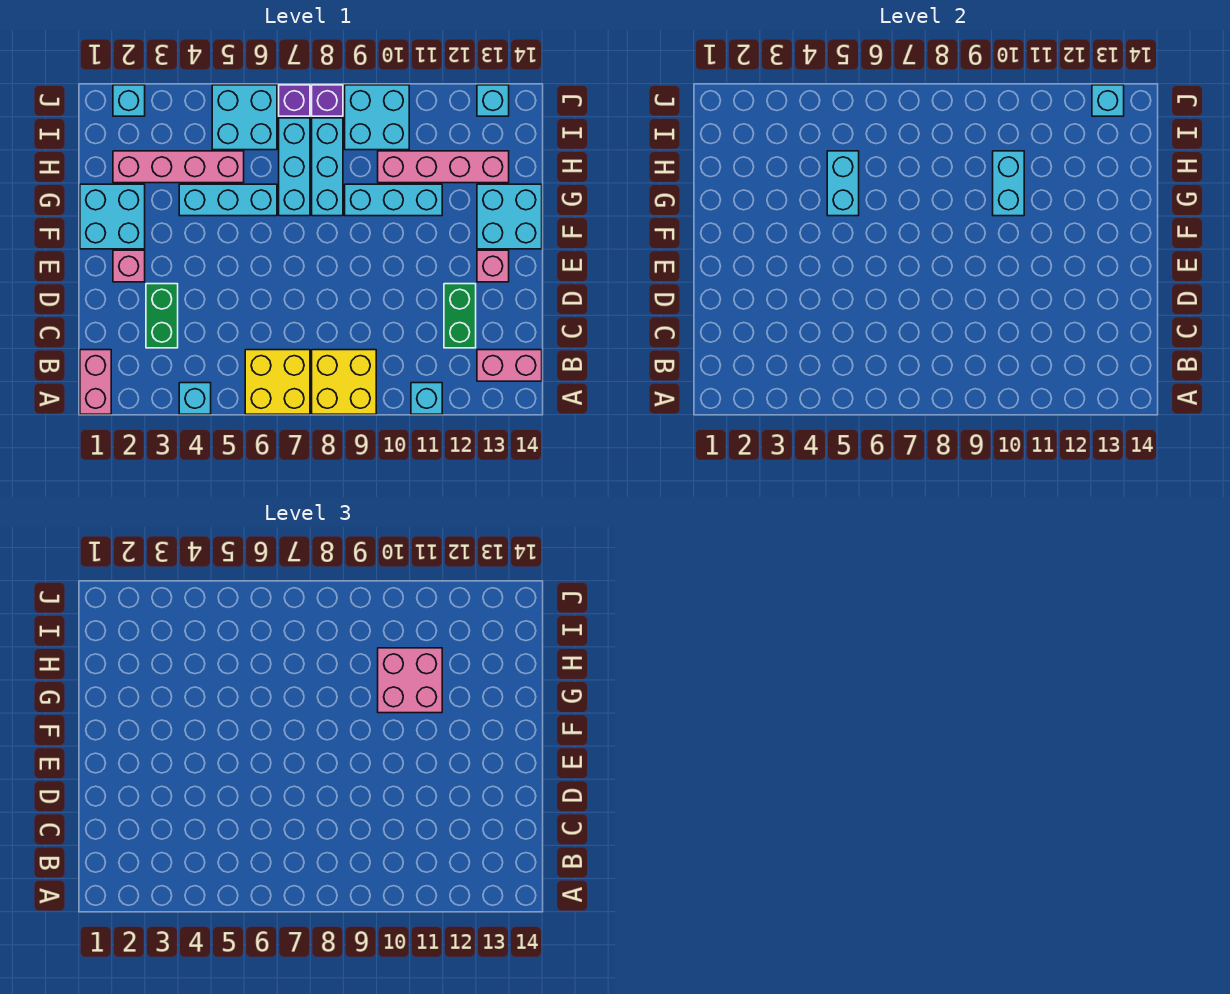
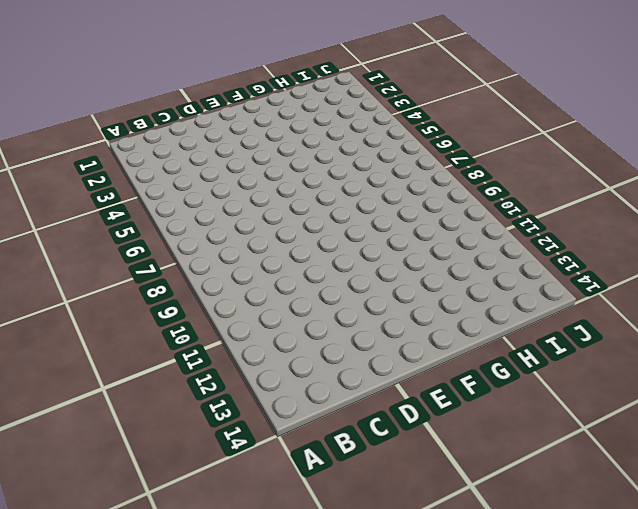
none -> pink brick A1:B1 level 1
none -> cyan brick A4 level 1
none -> yellow brick A6:B7 level 1

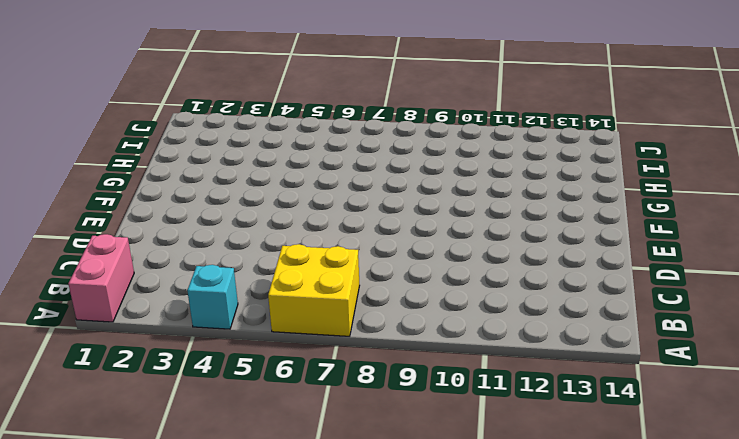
none -> yellow brick A8:B9 level 1
none -> cyan brick A11 level 1
none -> pink brick B13:B14 level 1

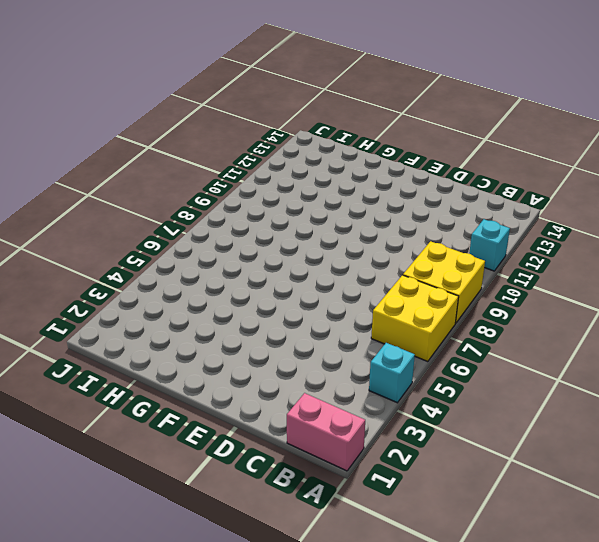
none -> pink brick B13:B14 level 1
none -> green brick C3:D3 level 1
none -> green brick C12:D12 level 1

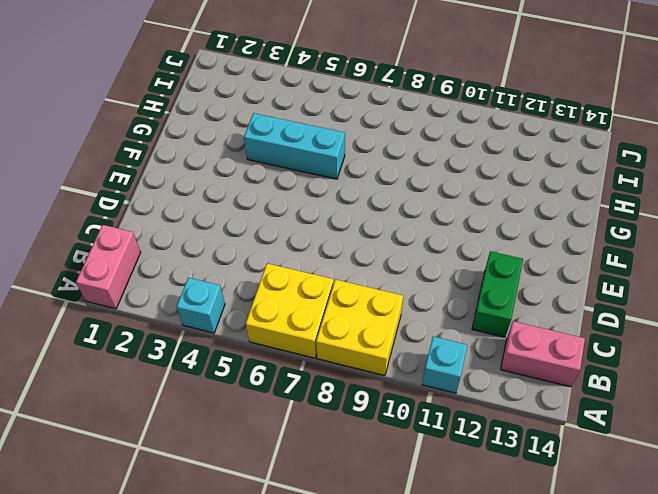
none -> green brick C3:D3 level 1
none -> pink brick E2 level 1
none -> pink brick E13 level 1

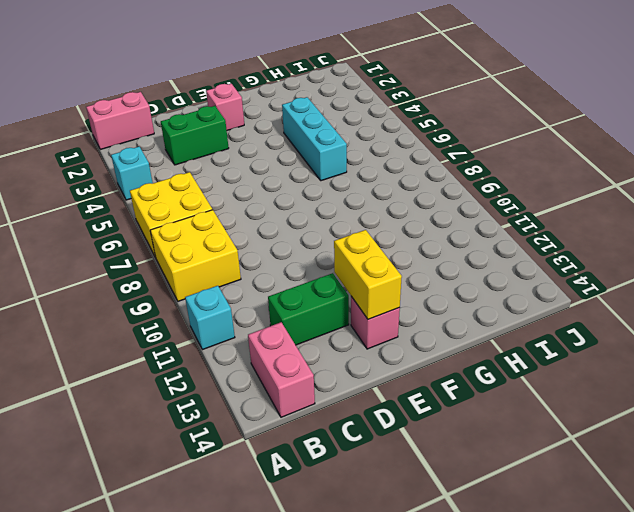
yellow brick E12:E13 level 2 -> none
none -> cyan brick F1:G2 level 1
none -> cyan brick F13:G14 level 1
none -> cyan brick G7:I7 level 1

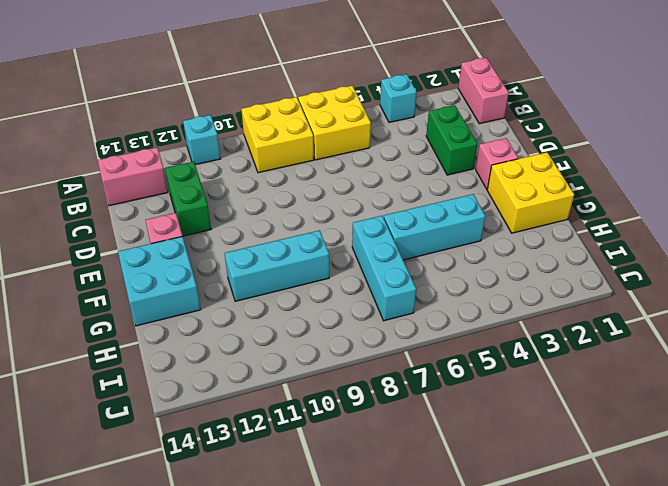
yellow brick F1:G2 level 1 -> cyan brick F1:G2 level 1
none -> cyan brick G8:I8 level 1
none -> pink brick H2:H5 level 1
none -> pink brick H10:H13 level 1

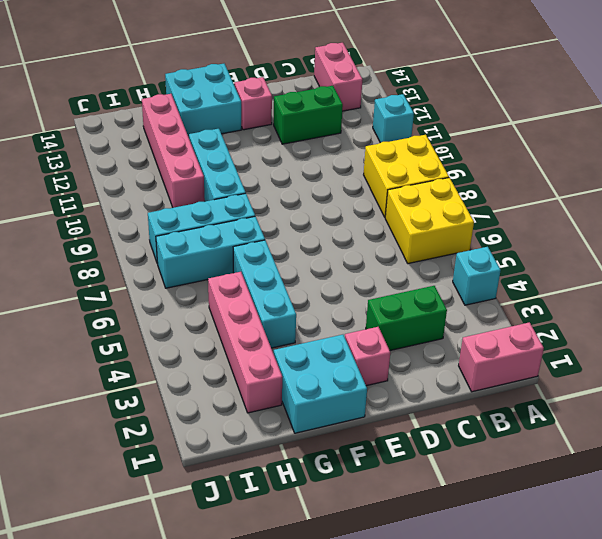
none -> cyan brick I5:J6 level 1
none -> cyan brick I9:J10 level 1
none -> cyan brick J2 level 1

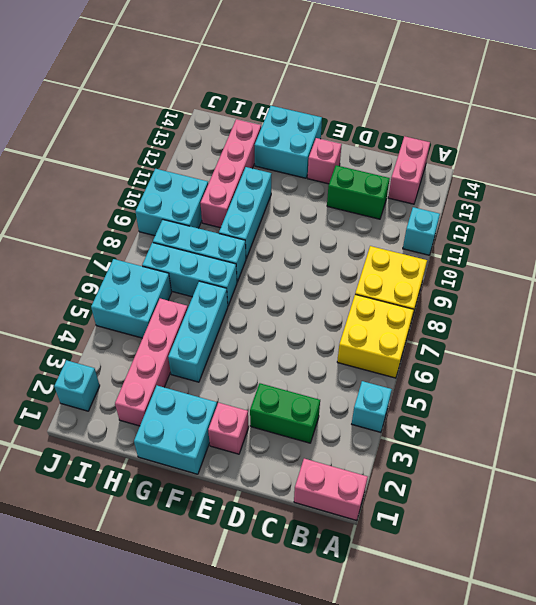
none -> purple brick J7 level 1
none -> purple brick J8 level 1
none -> cyan brick J13 level 1

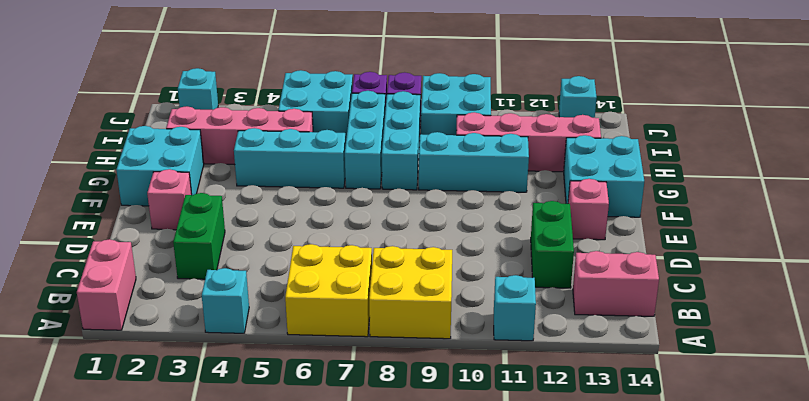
none -> cyan brick G5:H5 level 2
none -> cyan brick G10:H10 level 2
none -> cyan brick J13 level 2

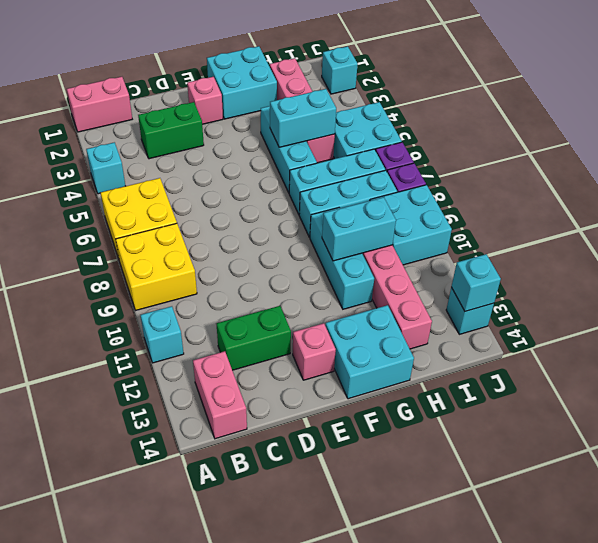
none -> pink brick G10:H11 level 3

